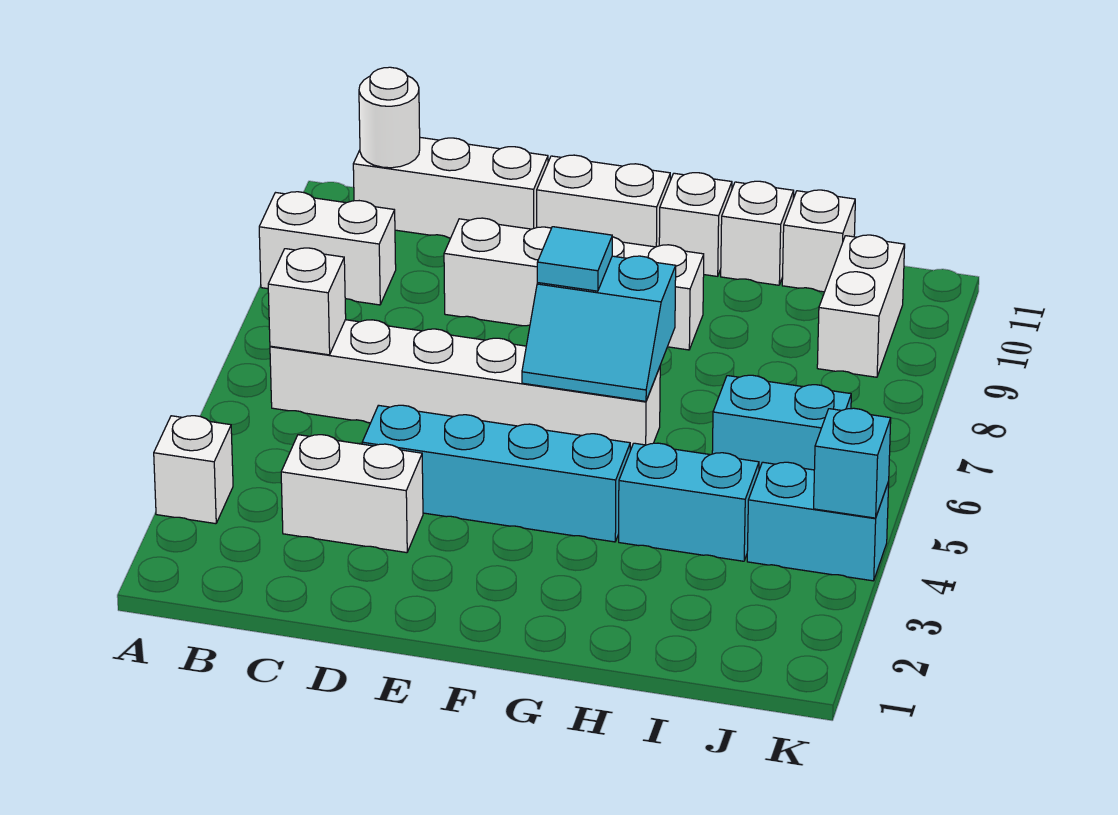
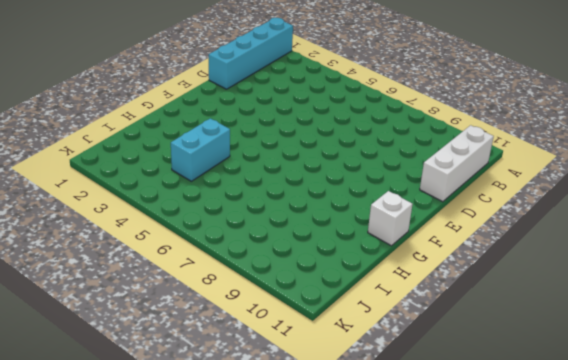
cyan brick A1:D1 level 1 -> cyan brick D4:G4 level 1
none -> white brick A3 level 1
none -> white brick A9:B9 level 1
none -> white brick B6:G6 level 1

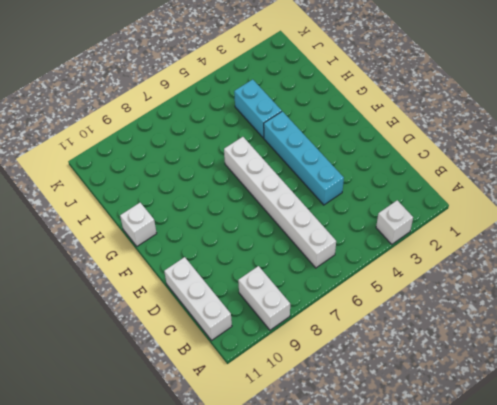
none -> white brick C3:D3 level 1
none -> white brick D9:G9 level 1
none -> white brick E11:F11 level 1

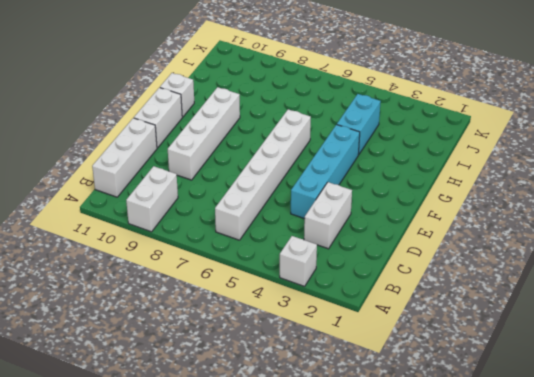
none -> white brick H11 level 1
none -> cyan brick I6:J6 level 1
none -> white brick I11 level 1

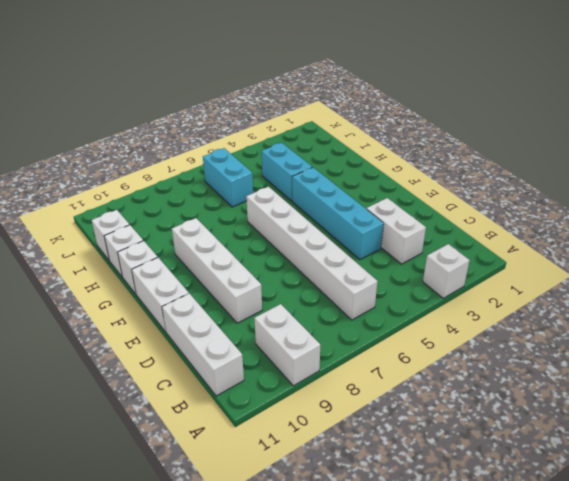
none -> cyan brick J4:K4 level 1
none -> white brick J9:J10 level 1
none -> white brick B6 level 2

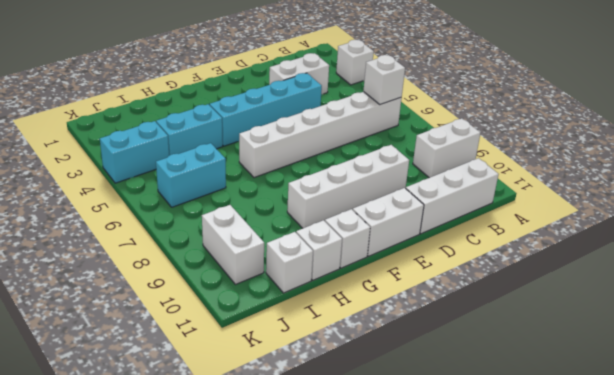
none -> white round brick B11 level 2
none -> cyan slope F6:G7 level 2 top 7
none -> cyan brick K4 level 2

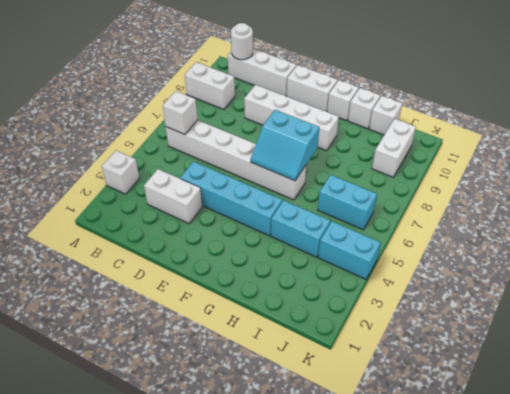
none -> cyan brick K4 level 2
none -> cyan tile F7 level 3

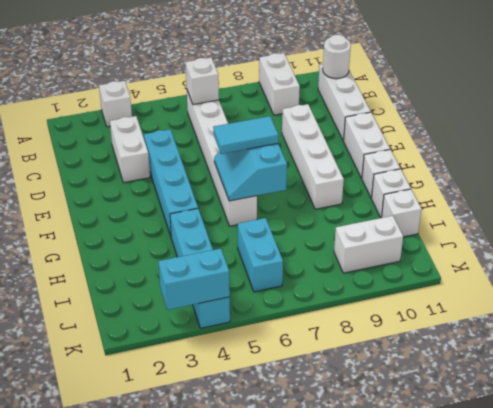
cyan tile F6:F7 level 3 -> cyan tile F7 level 3
cyan brick K3:K4 level 2 -> cyan brick K4 level 2

